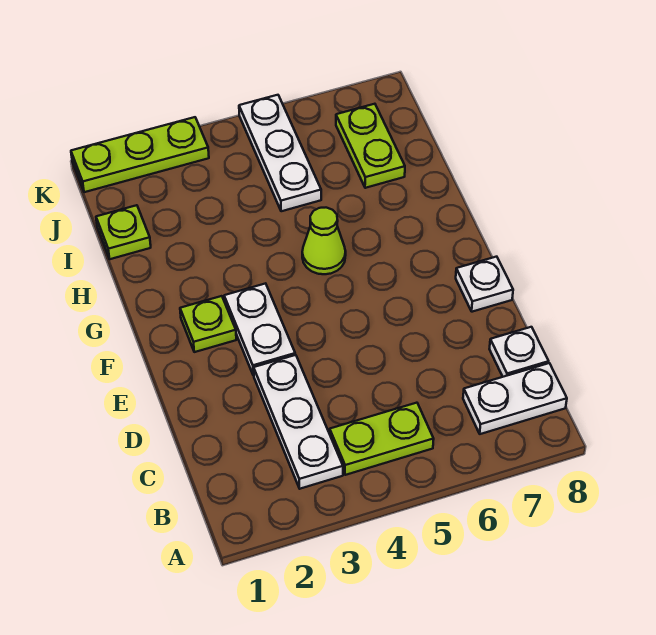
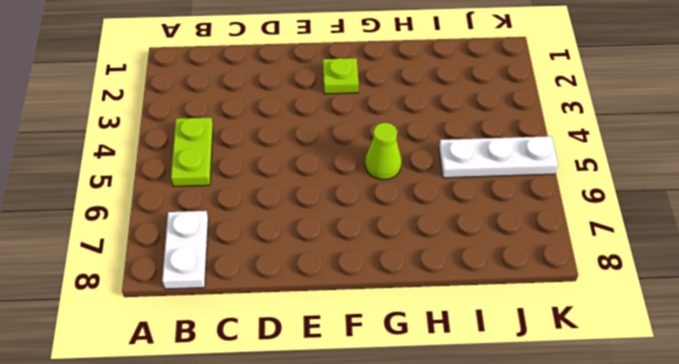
none -> white plate B3:D3 level 1
none -> white plate C8 level 1
none -> white plate E3:F3 level 1

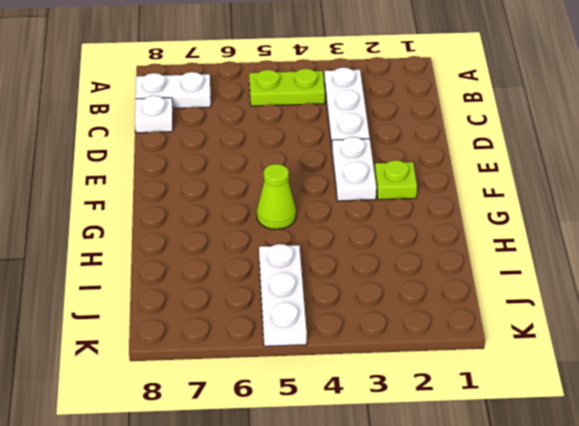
none -> white plate E8 level 1
none -> lime plate I1 level 1
none -> lime plate I7:J7 level 1

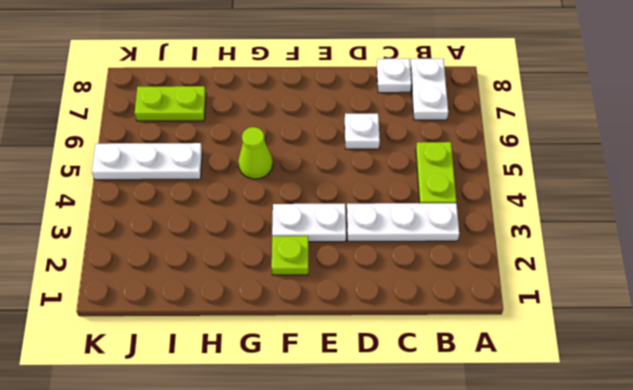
white plate D6 level 1 -> white plate E8 level 1
none -> lime plate I1 level 1
none -> lime plate K1:K3 level 1

